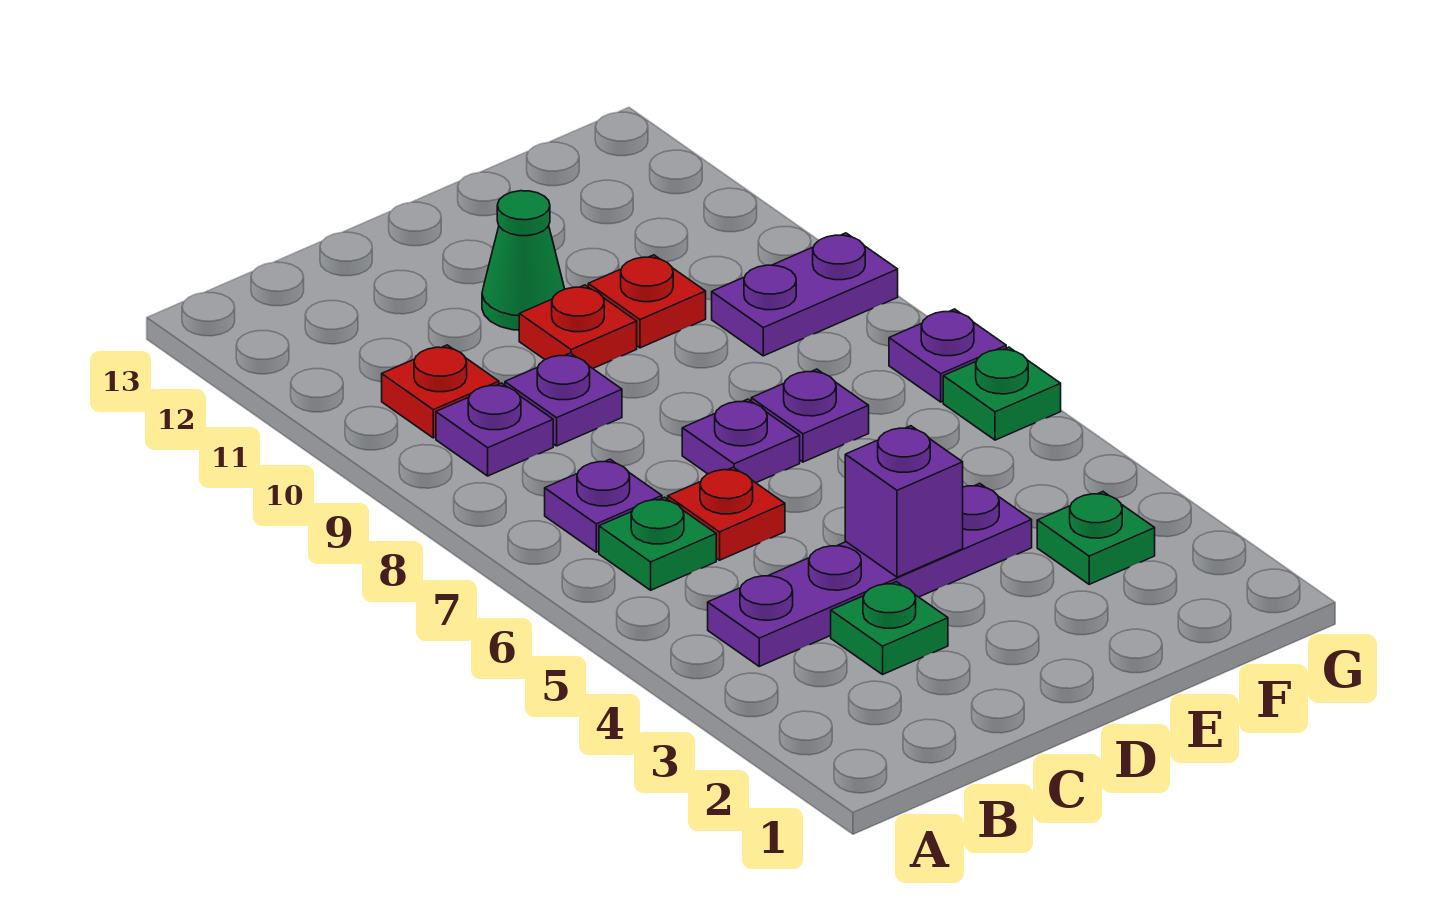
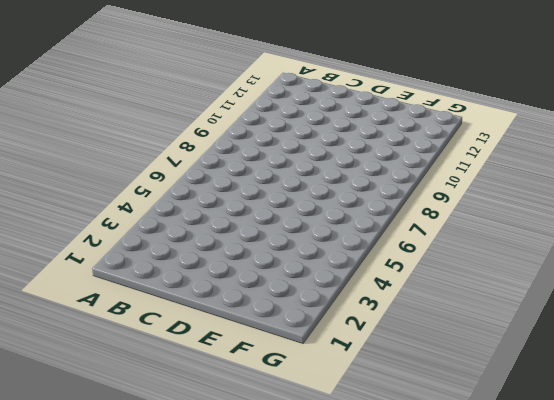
none -> purple plate B4:E4 level 1
none -> green plate B6 level 1
none -> purple plate B7 level 1

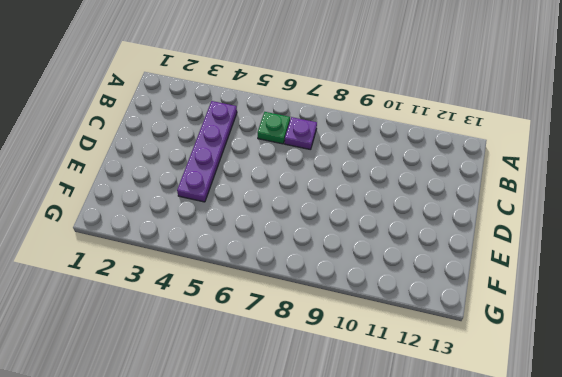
none -> purple plate B9 level 1
none -> red plate B10 level 1
none -> green plate C3 level 1

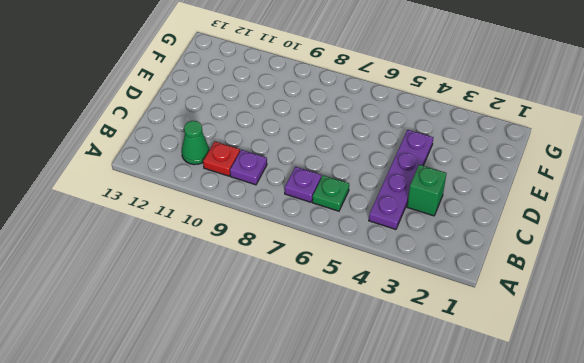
green cone B11 level 1 -> green cone D11 level 1
green brick C3 level 1 -> green plate C3 level 1
none -> red plate C6 level 1
none -> purple plate C9 level 1
none -> purple plate D7 level 1

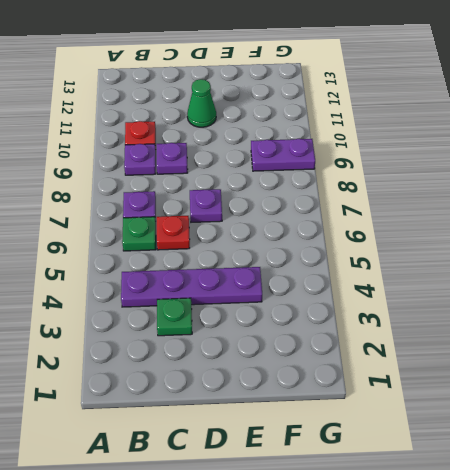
none -> red plate D10 level 1
none -> purple plate E7 level 1
none -> red plate E10 level 1

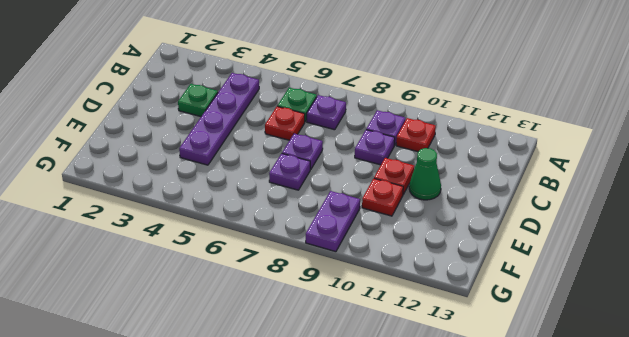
none -> green plate F3 level 1
none -> green plate G6 level 1
none -> purple plate G7 level 1

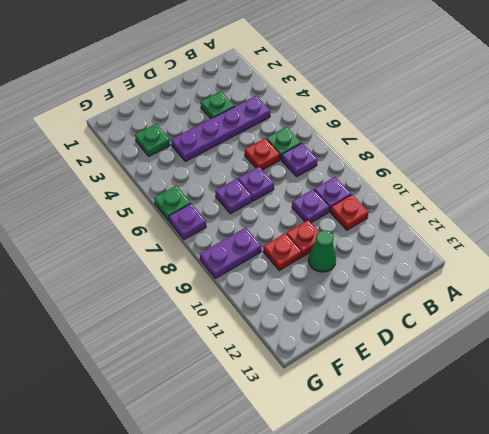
none -> purple brick D4 level 2

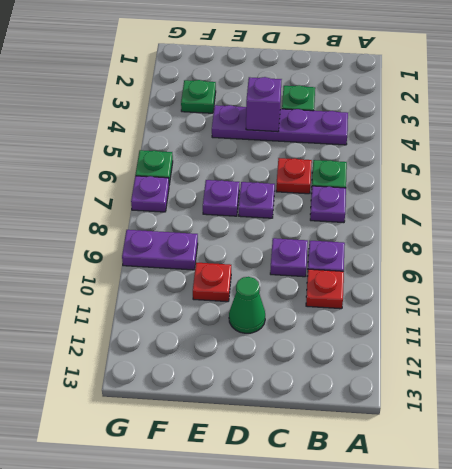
none -> red plate D10 level 1

